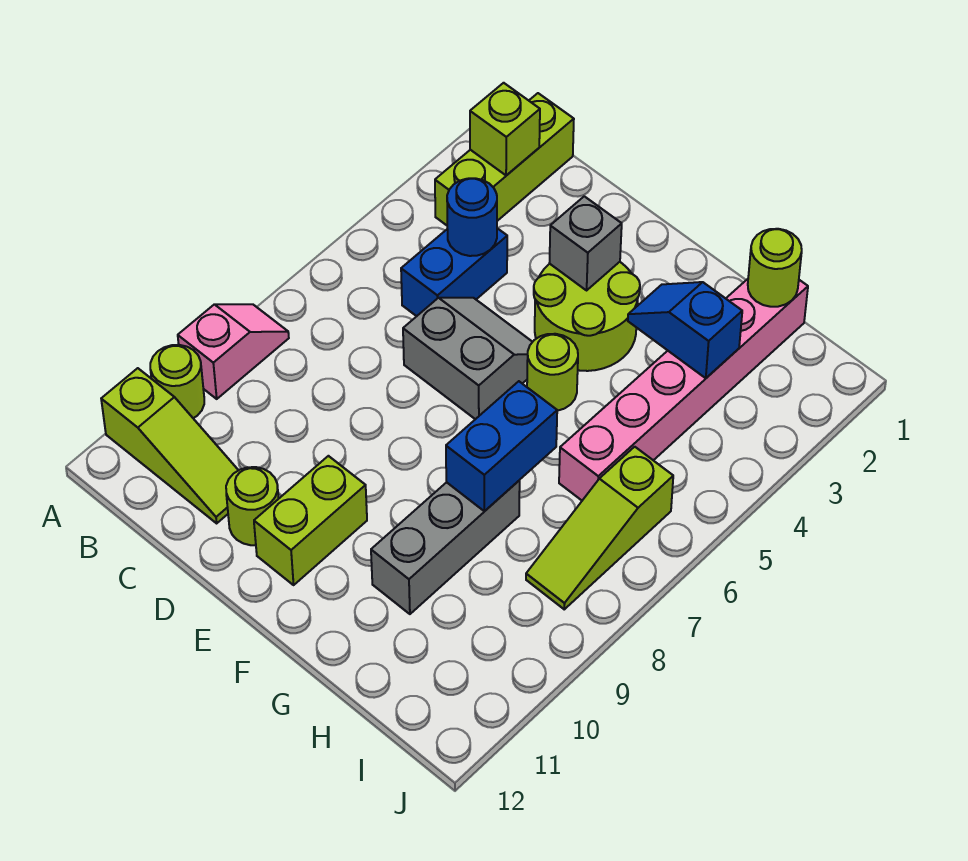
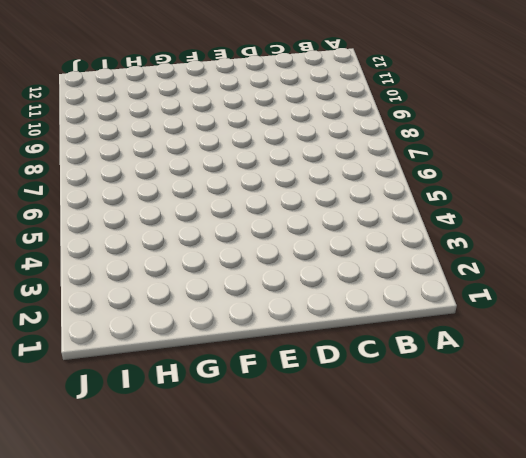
none -> pink slope A8:A9 level 1 top 9
none -> lime round brick A10 level 1
none -> lime slope A11:C11 level 1 top A

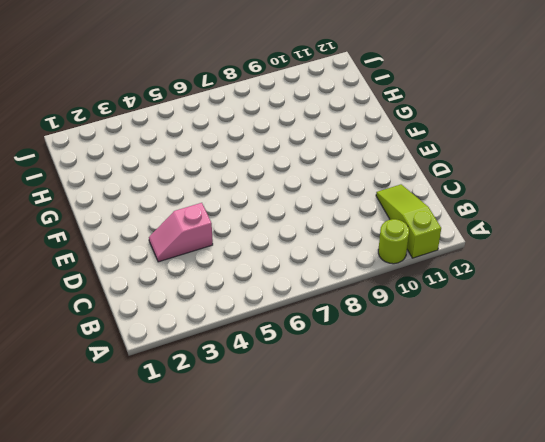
pink slope D3:D4 level 1 top 4 -> pink slope A8:A9 level 1 top 9
none -> lime brick B1:B3 level 1
none -> blue brick C4:C5 level 1
none -> grey slope D5:E6 level 1 top 6

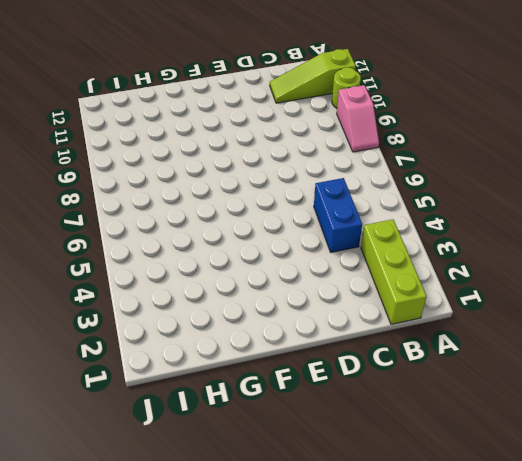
none -> grey slope D5:E6 level 1 top 6
none -> lime round brick D11 level 1
none -> lime round brick E3:F4 level 1

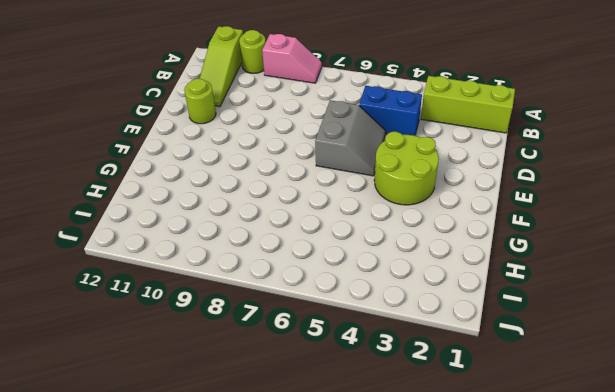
none -> lime brick E10:E11 level 1
none -> lime round brick F5 level 1
none -> grey brick G8:G10 level 1

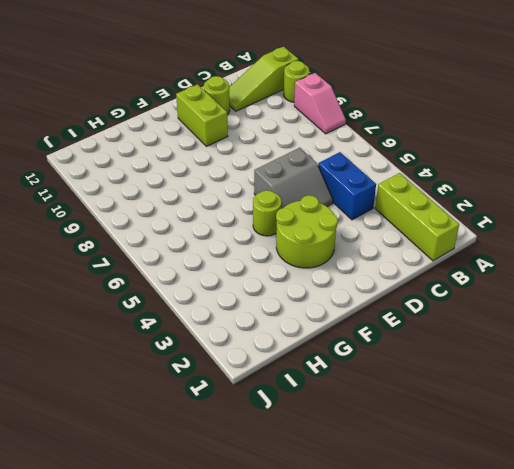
none -> grey brick G8:G10 level 1
none -> pink brick H1:H6 level 1
none -> lime slope I6:I8 level 1 top 6

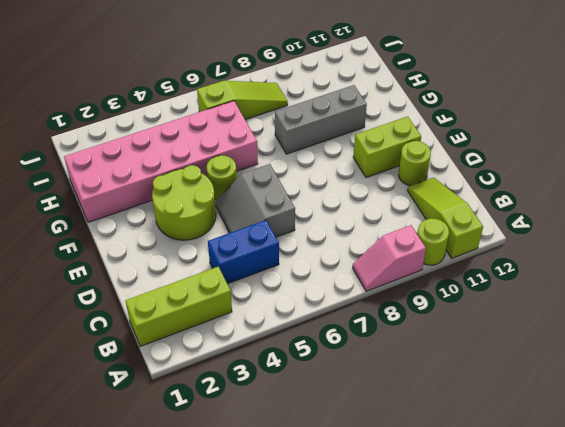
pink brick G1:H6 level 1 -> pink brick H1:H6 level 1
none -> lime brick B2 level 2
none -> blue round brick C4 level 2
none -> grey brick E3 level 2

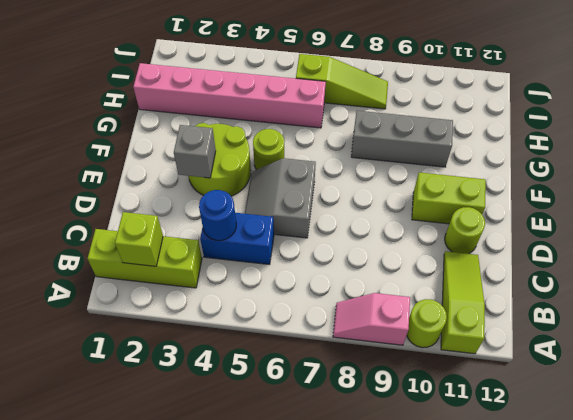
none -> blue slope G3:H3 level 2 top H
none -> blue brick G7:G8 level 2
none -> lime round brick H1 level 2

